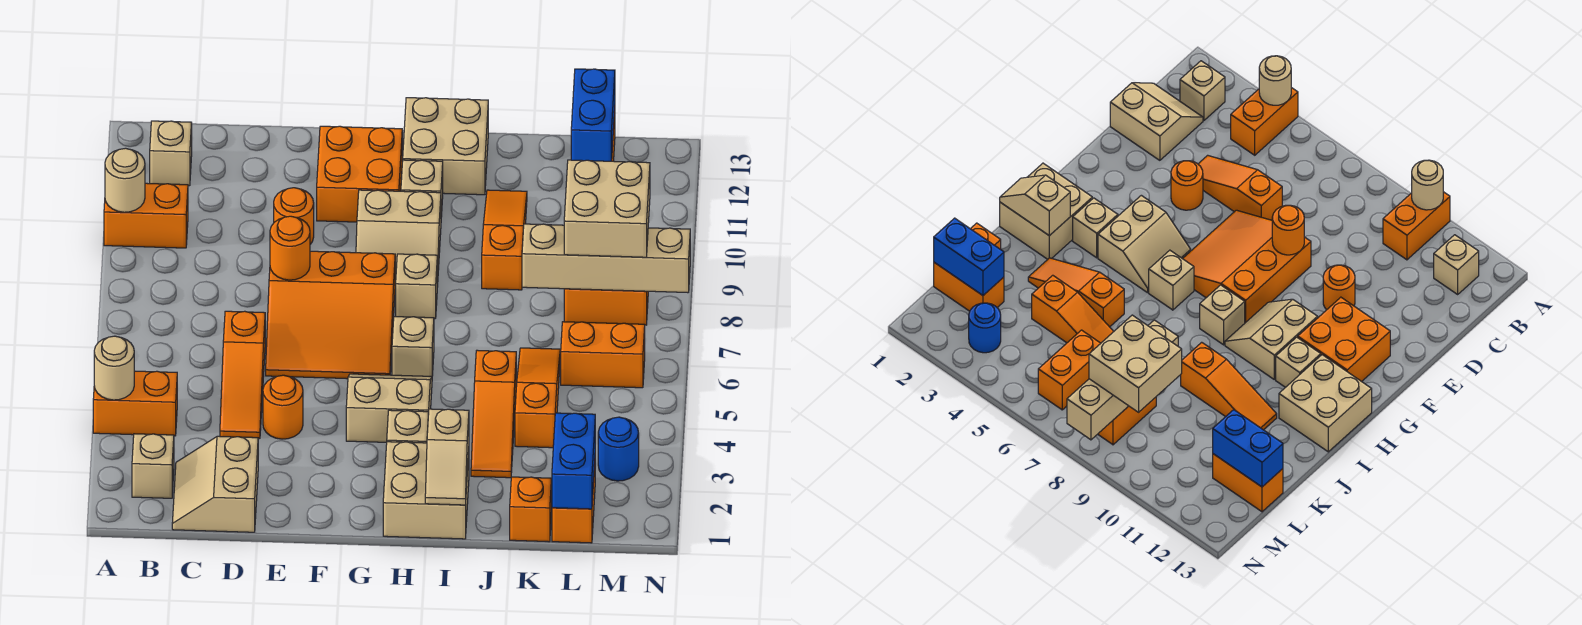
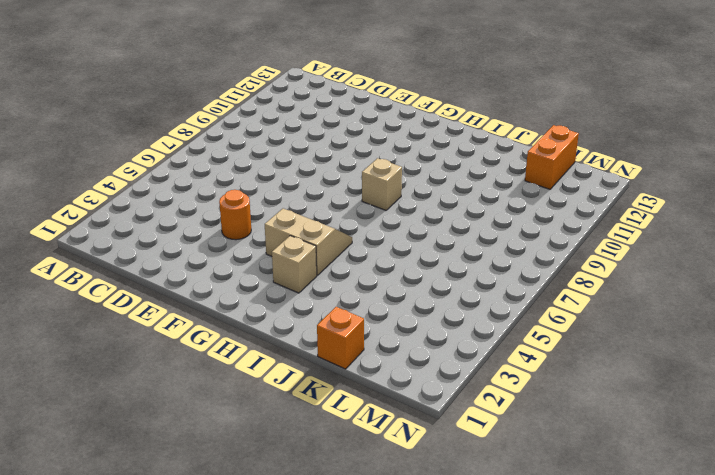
none -> orange brick A4:B4 level 1
none -> orange brick A10:B10 level 1
none -> tan brick B2 level 1
none -> tan brick B12 level 1

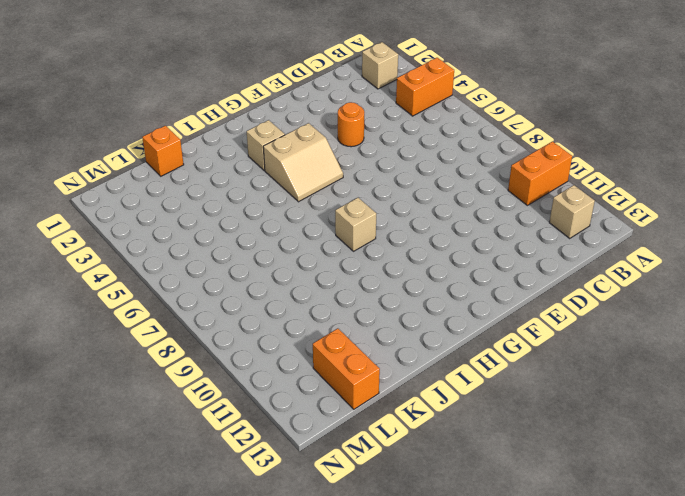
none -> tan slope C1:D2 level 1 top D
none -> orange slope D4:D6 level 1 top 6
none -> orange slope E6:G8 level 1 top 8
none -> orange round brick E10 level 1

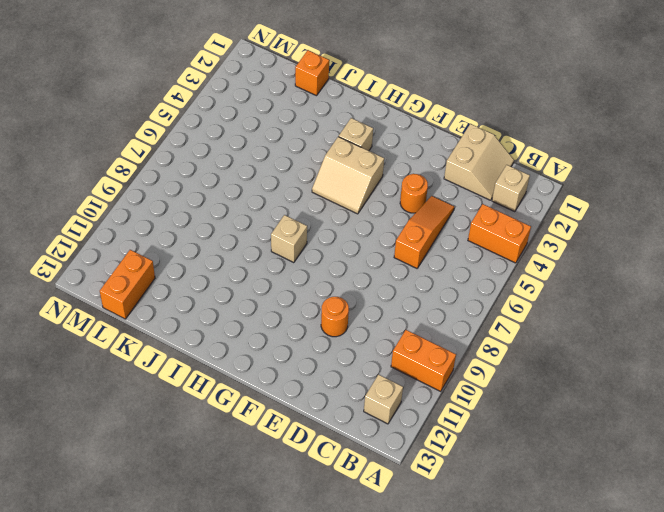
none -> orange slope E6:G8 level 1 top 8
none -> orange brick F11:G12 level 1
none -> tan slope G9:H10 level 1 top 10
none -> tan brick H1:I2 level 1

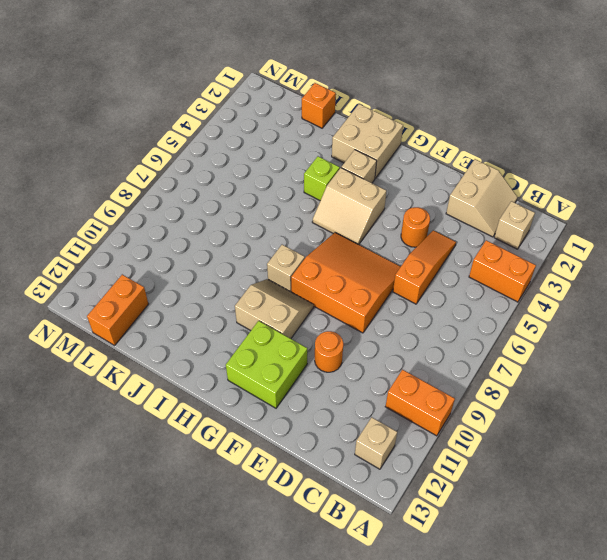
lime brick F11:G12 level 1 -> orange brick F11:G12 level 1
lime brick I4 level 1 -> none
none -> tan brick H6 level 1
none -> tan brick H11 level 1
none -> tan brick H12:I13 level 1
none -> orange slope J3:J5 level 1 top 5

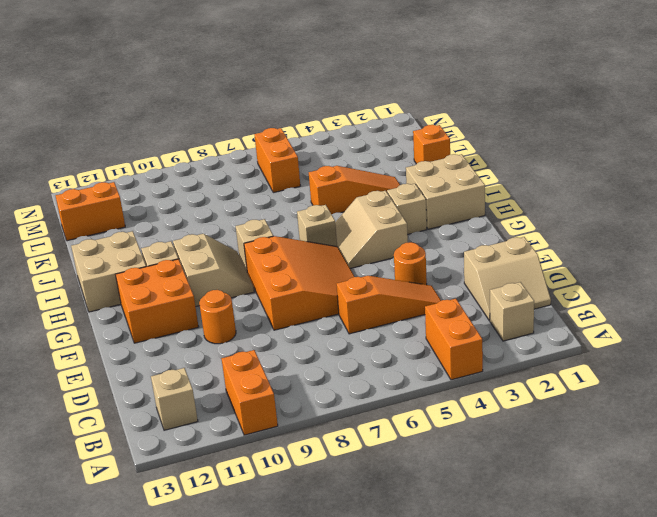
none -> orange slope J9:J11 level 1 top 9
none -> orange slope K4:K6 level 1 top 4
none -> orange brick L1:L2 level 1
none -> orange brick L8:M8 level 1

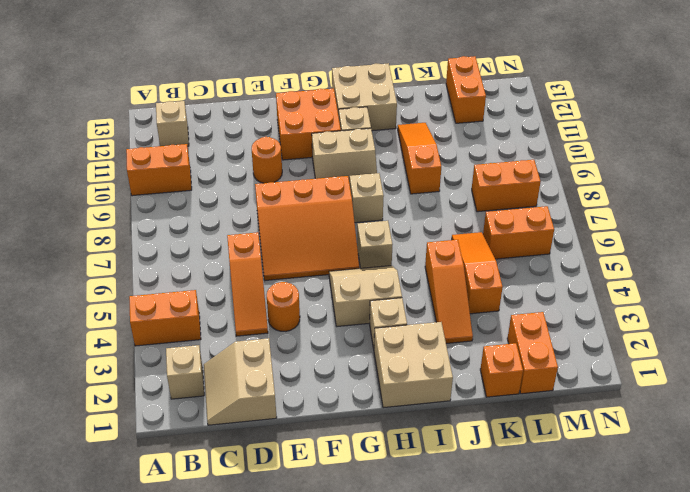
none -> blue round brick M3 level 1
none -> tan round brick A4 level 2
none -> tan round brick A10 level 2
none -> orange round brick E8 level 2

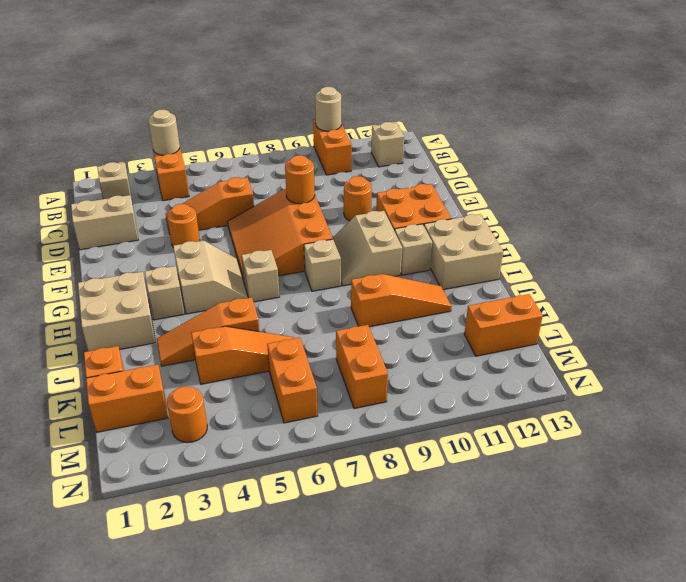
orange round brick M3 level 1 -> blue round brick M3 level 1
none -> tan slope I1:I2 level 2 top 2
none -> tan brick K8:N8 level 2
none -> blue brick L1:L2 level 2
none -> blue brick L12:L13 level 2

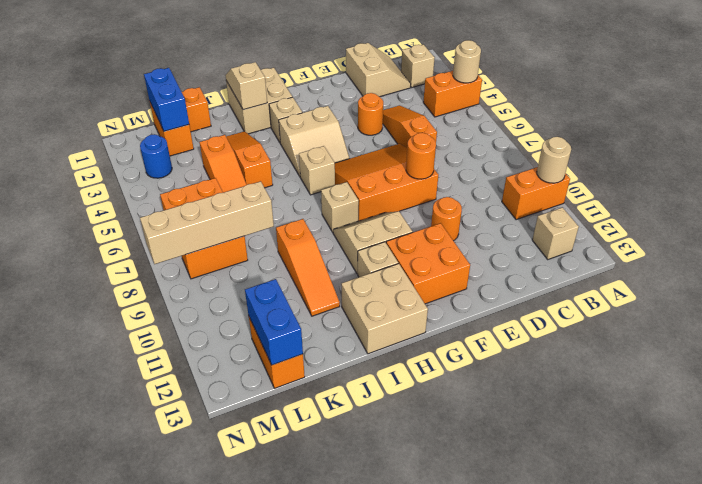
none -> tan brick L8:M9 level 3

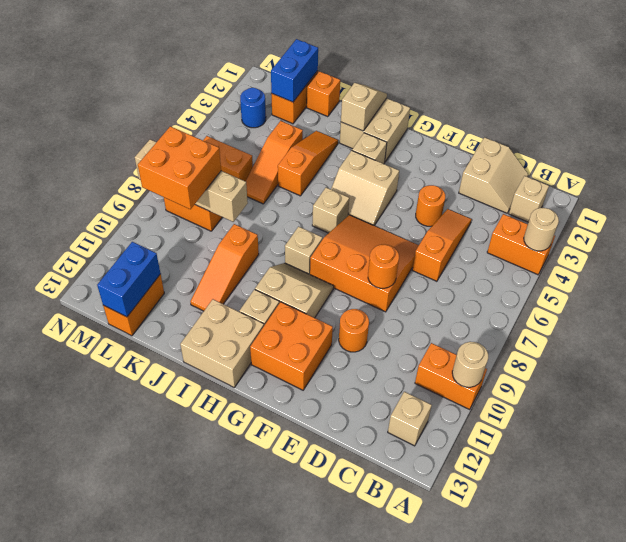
orange brick L8:M9 level 3 -> tan brick L8:M9 level 3

